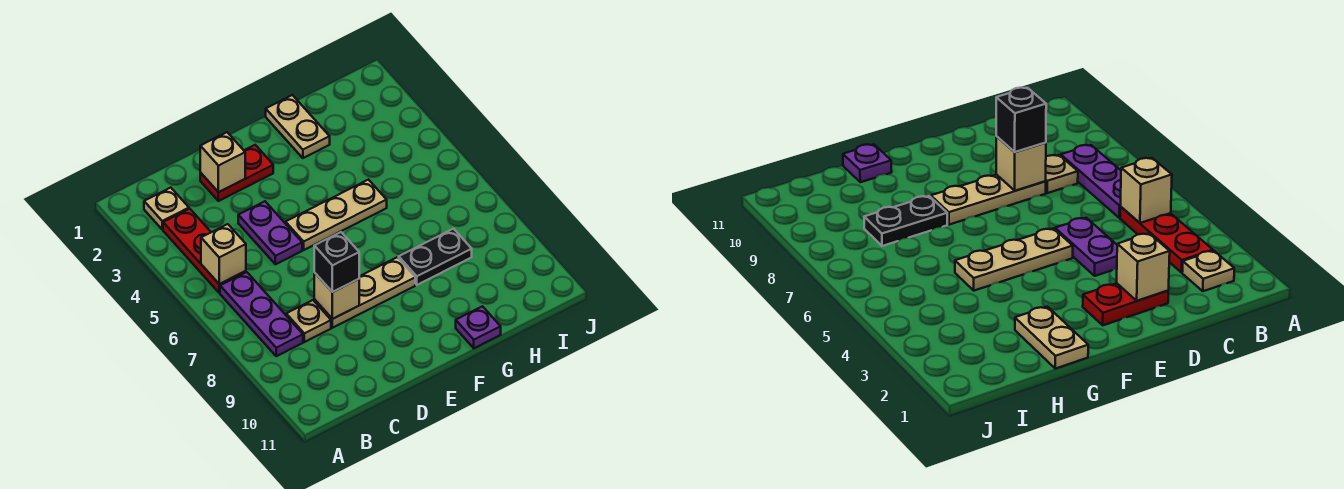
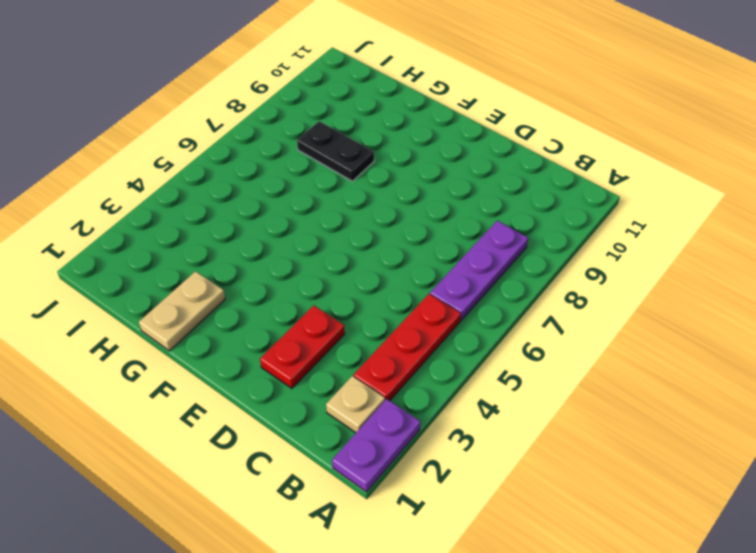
purple plate A1:A2 level 1 -> purple plate D4:D5 level 1
red plate D2:D3 level 1 -> red plate D2:E2 level 1
none -> tan plate C8 level 1
none -> tan plate D8:F8 level 1
none -> tan plate E5:G5 level 1

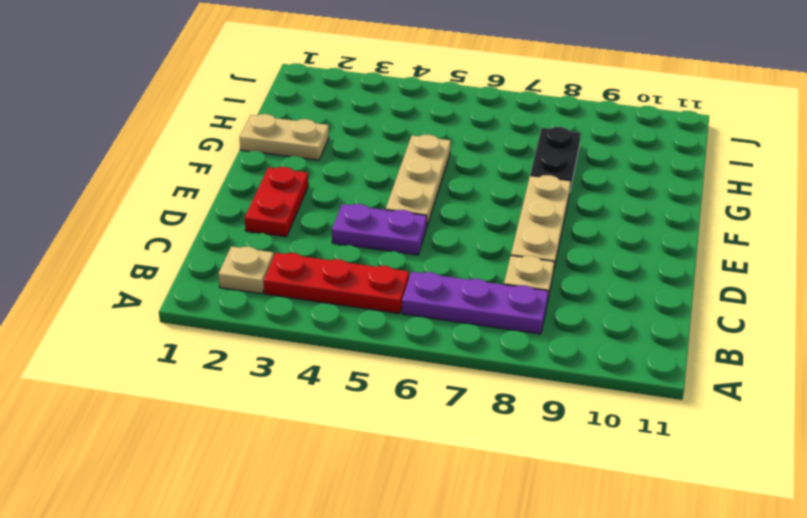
none -> purple plate G11 level 1
none -> tan brick B5 level 2
none -> tan brick D2 level 2

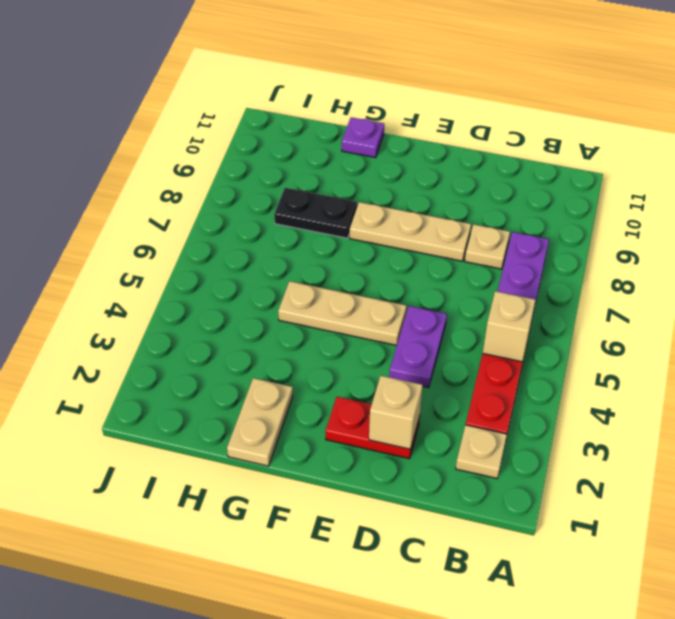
none -> tan brick D8 level 2
none -> black brick D8 level 3

